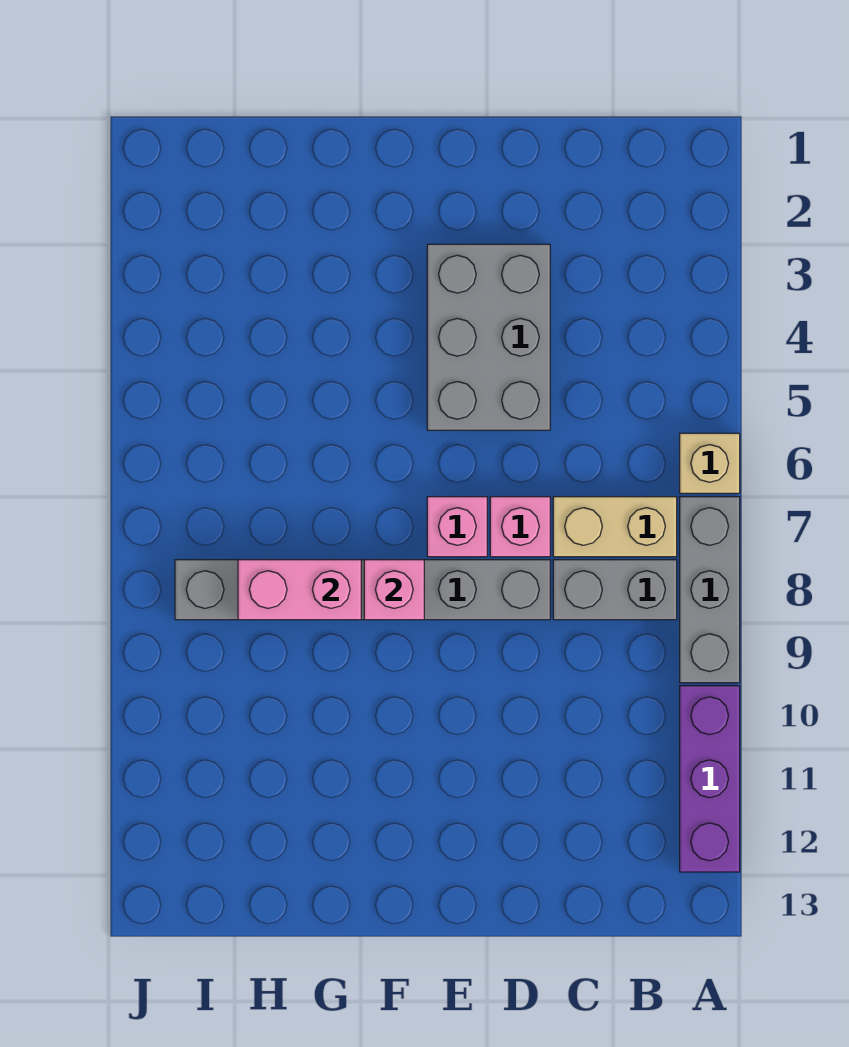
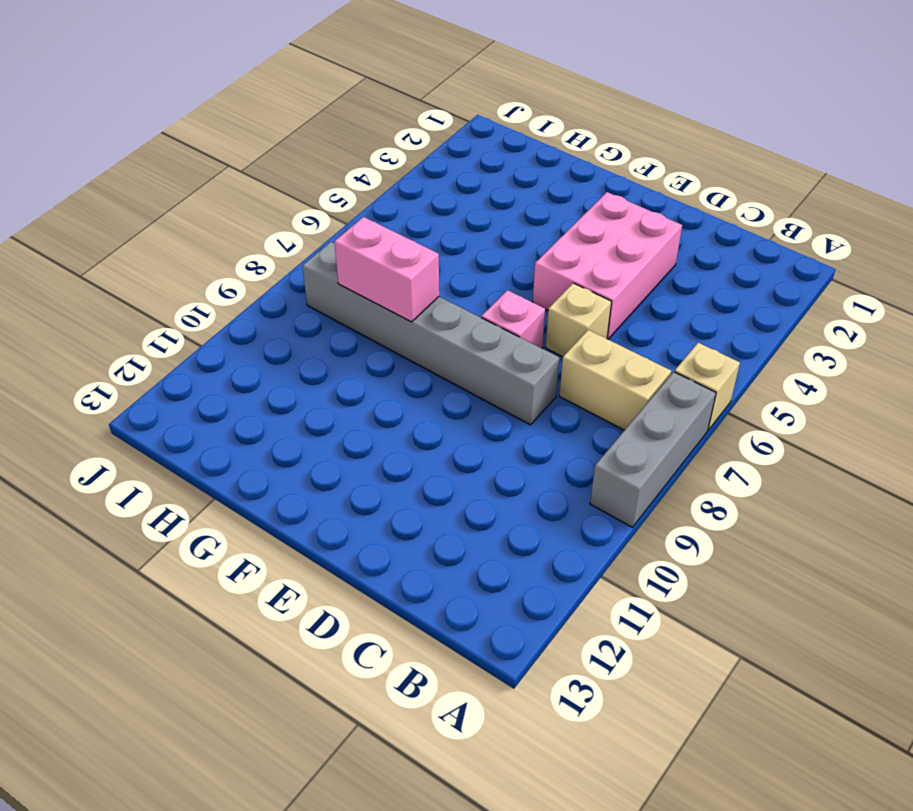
pink brick D3:E5 level 1 -> grey brick D3:E5 level 1
tan brick D6 level 1 -> none
none -> purple brick A10:A12 level 1
none -> grey brick B8:C8 level 1

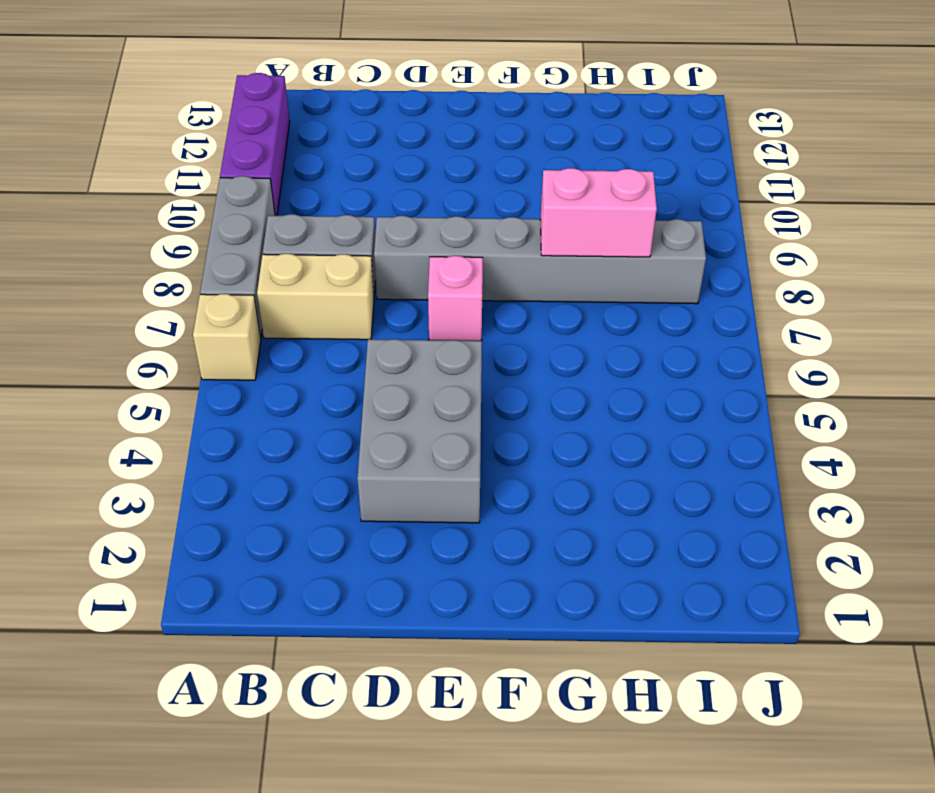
none -> pink brick D7 level 1
none -> pink brick F8 level 2

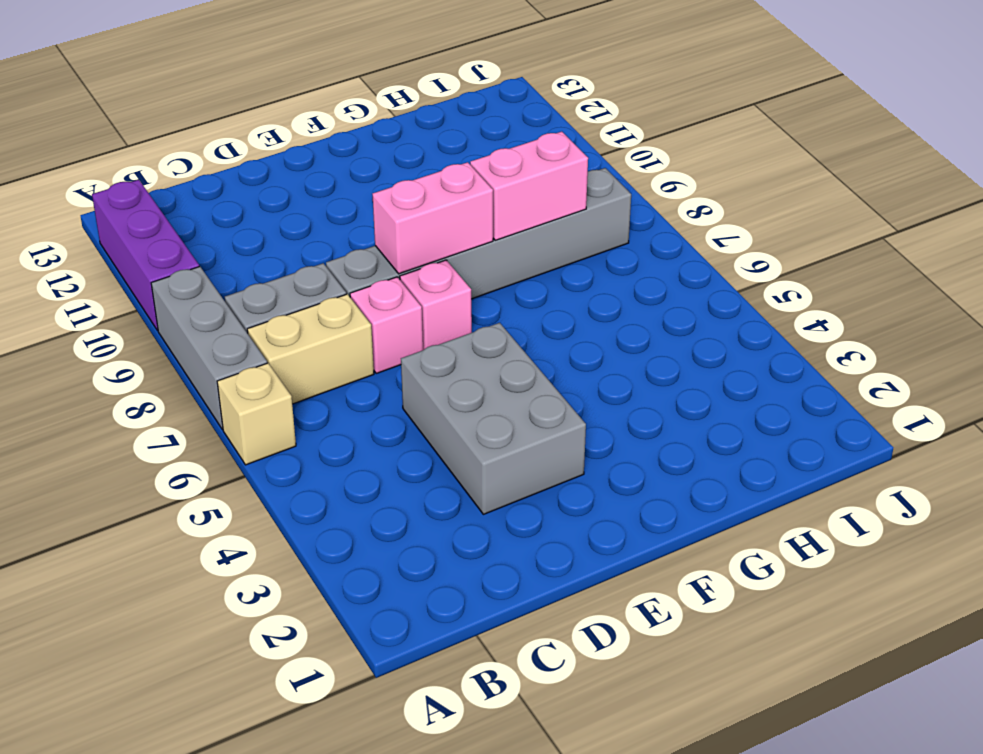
pink brick E8:F8 level 2 -> pink brick F8 level 2

